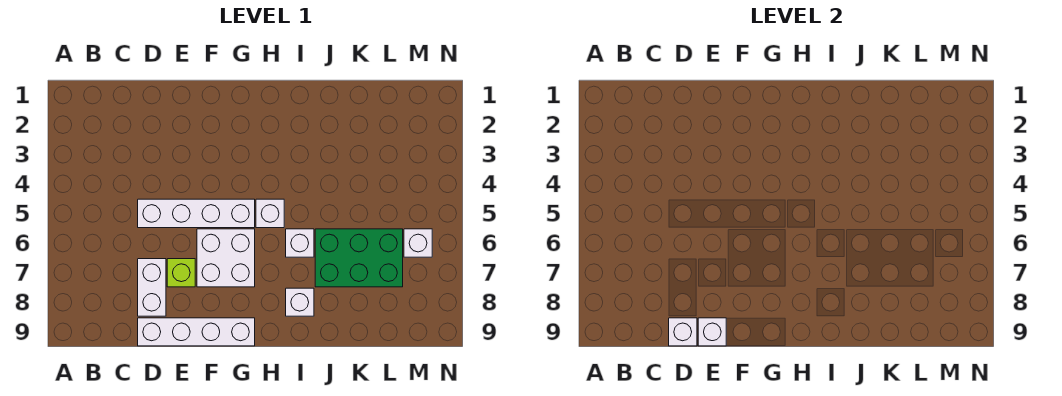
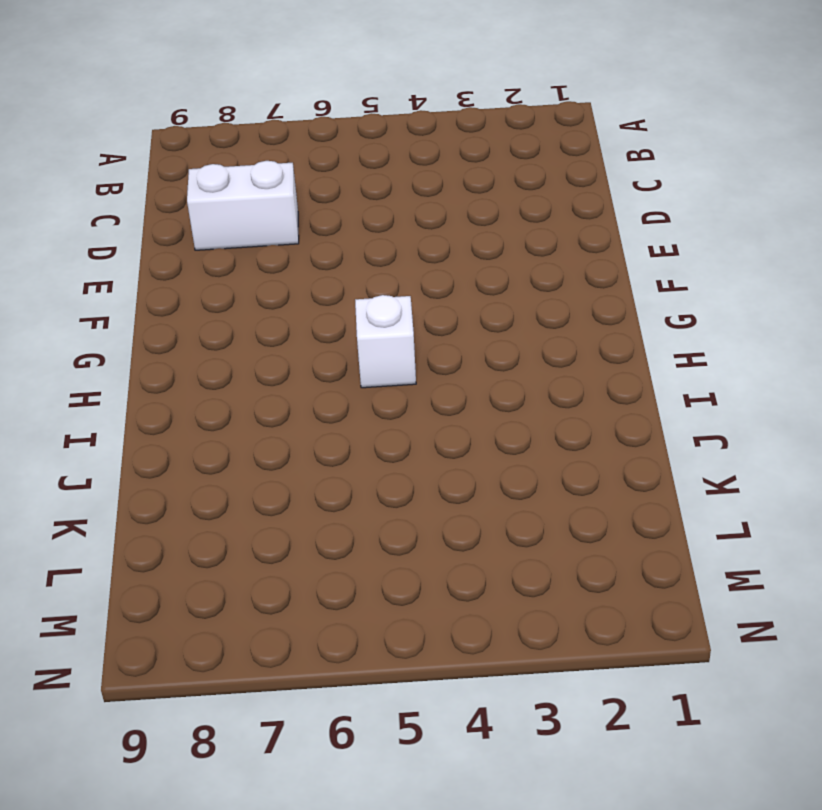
none -> white brick D5:G5 level 1
none -> white brick D9:G9 level 1
none -> lime brick E7 level 1

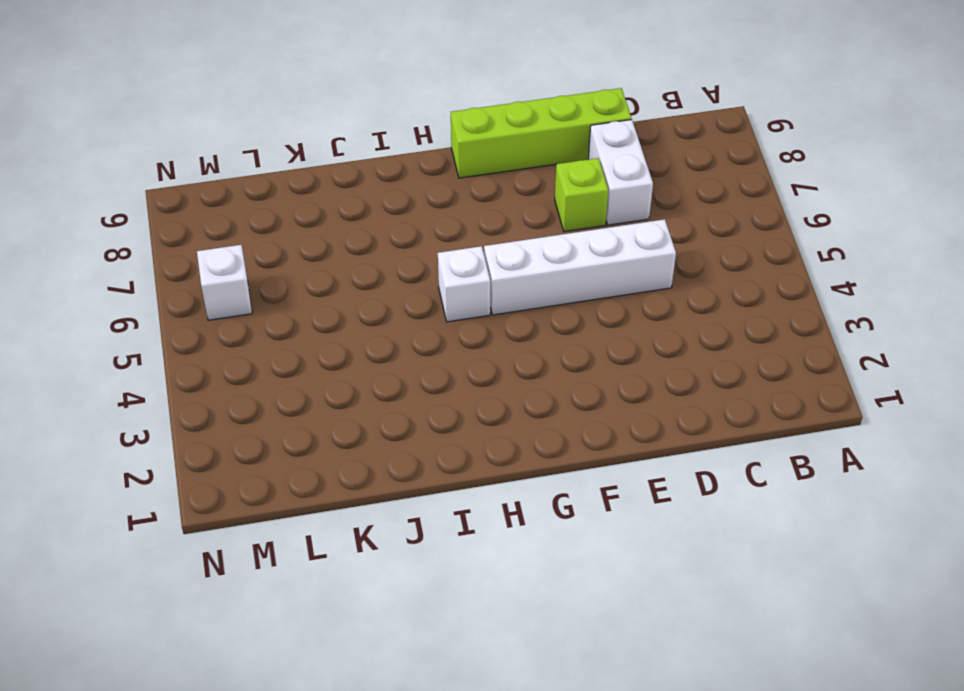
lime brick D9:G9 level 1 -> white brick D9:G9 level 1
none -> white brick F6:G7 level 1
none -> white brick I6 level 1
none -> white brick I8 level 1

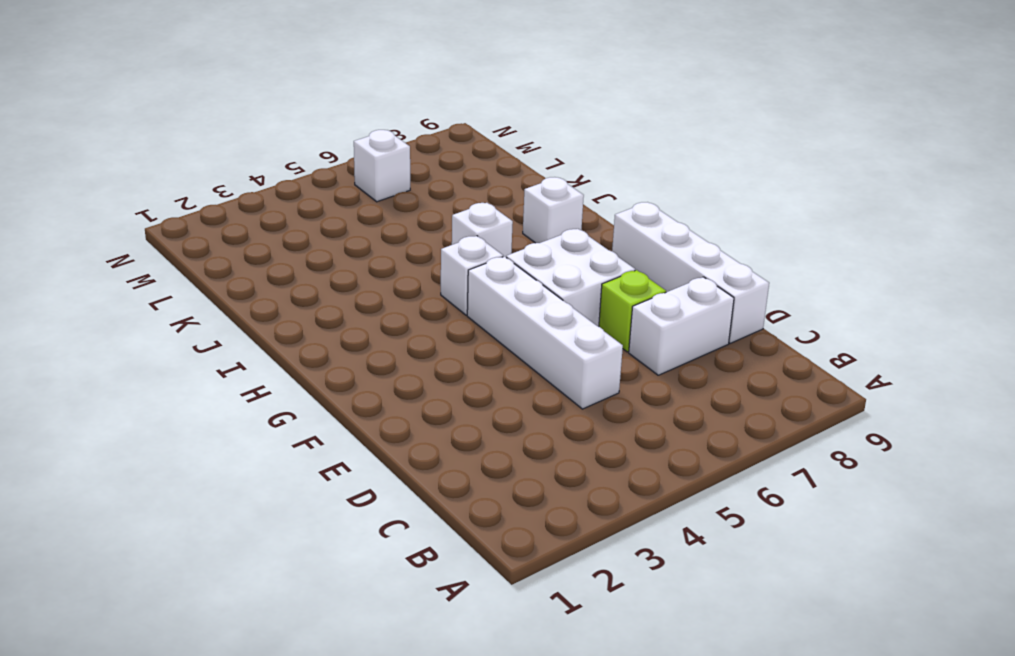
none -> green brick J6:L7 level 1
none -> white brick D9 level 2
none -> white brick E9 level 2

